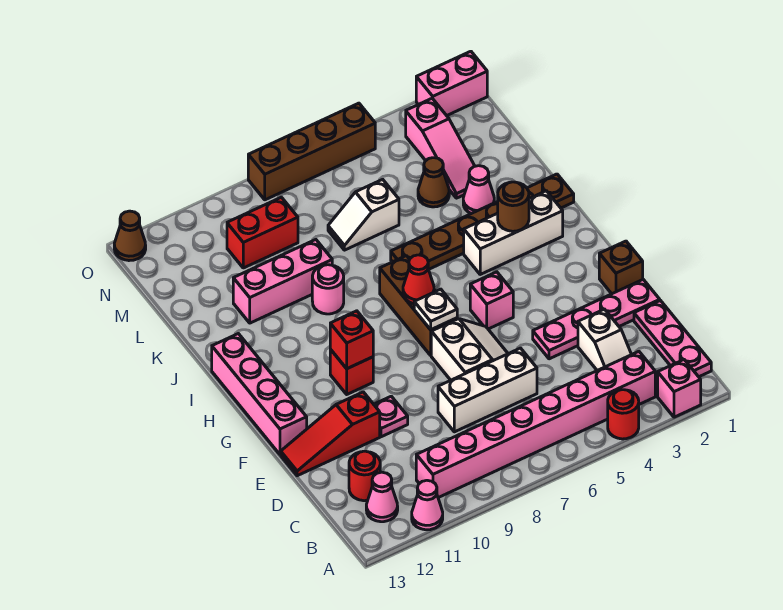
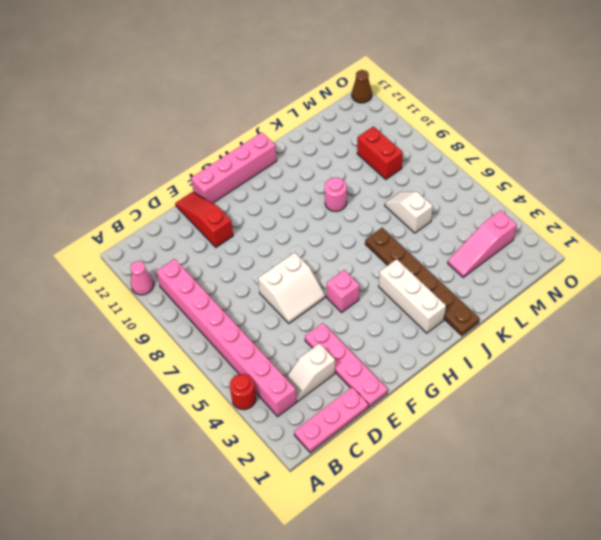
none -> pink brick A2 level 1
none -> pink cone B12 level 1
none -> red round brick C12 level 1
none -> white brick D6:D8 level 1

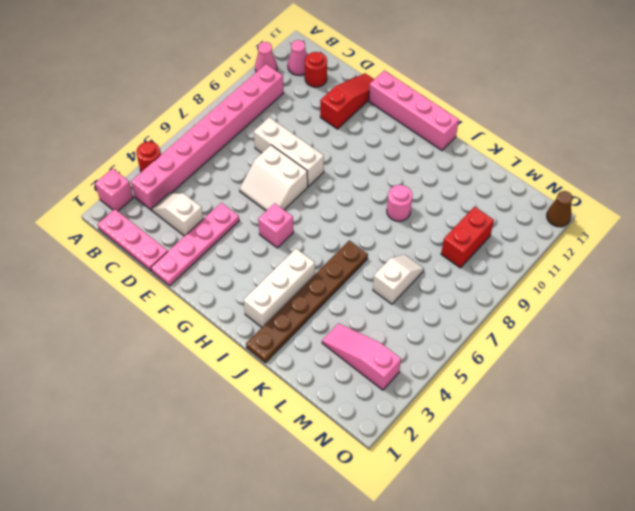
white brick D8:F8 level 1 -> white brick D6:D8 level 1
none -> pink plate E10 level 1
none -> brown brick F1 level 1
none -> brown brick G7:I7 level 1
none -> red brick G10 level 1

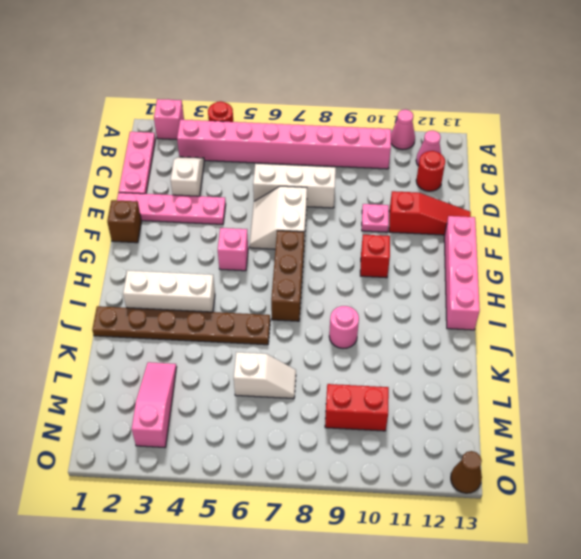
none -> pink cone K3 level 1
none -> pink brick K9:K11 level 1
none -> brown cone L4 level 1
none -> pink brick O1:O2 level 1

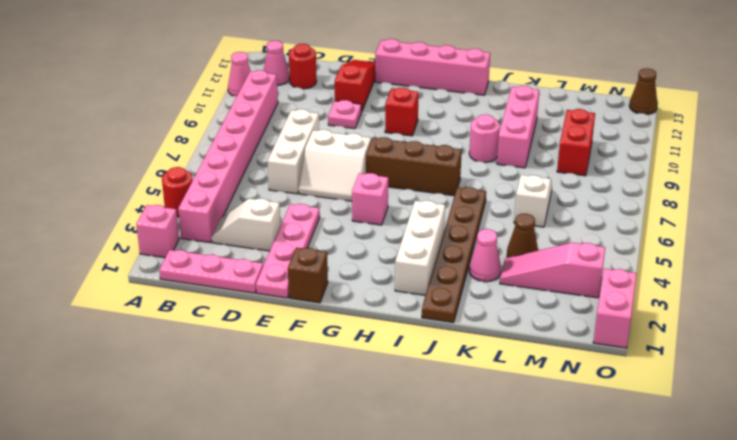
none -> brown brick O5:O8 level 1
none -> white plate G7 level 2
none -> red brick G10 level 2
none -> red cone H7 level 2

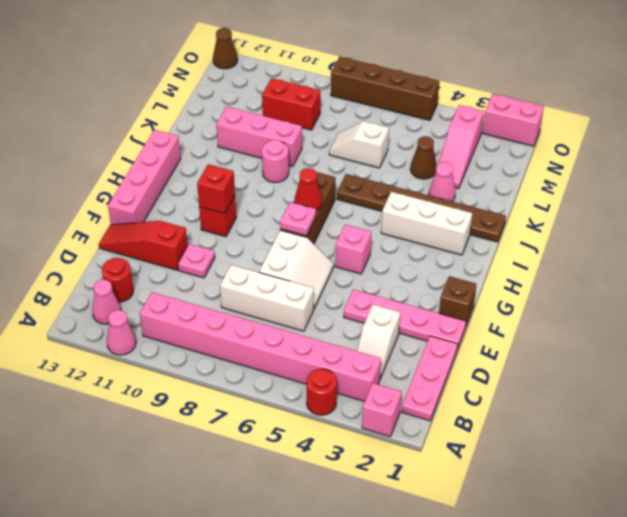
pink plate G7 level 2 -> white plate G7 level 2
none -> brown round brick I3 level 2

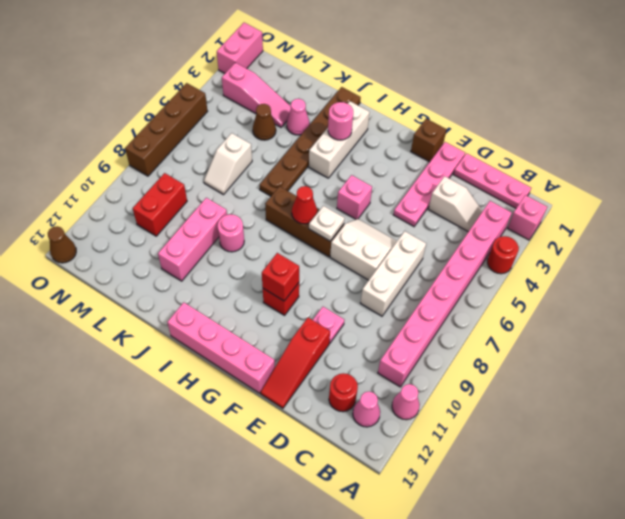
pink round brick I3 level 2 -> brown round brick I3 level 2

